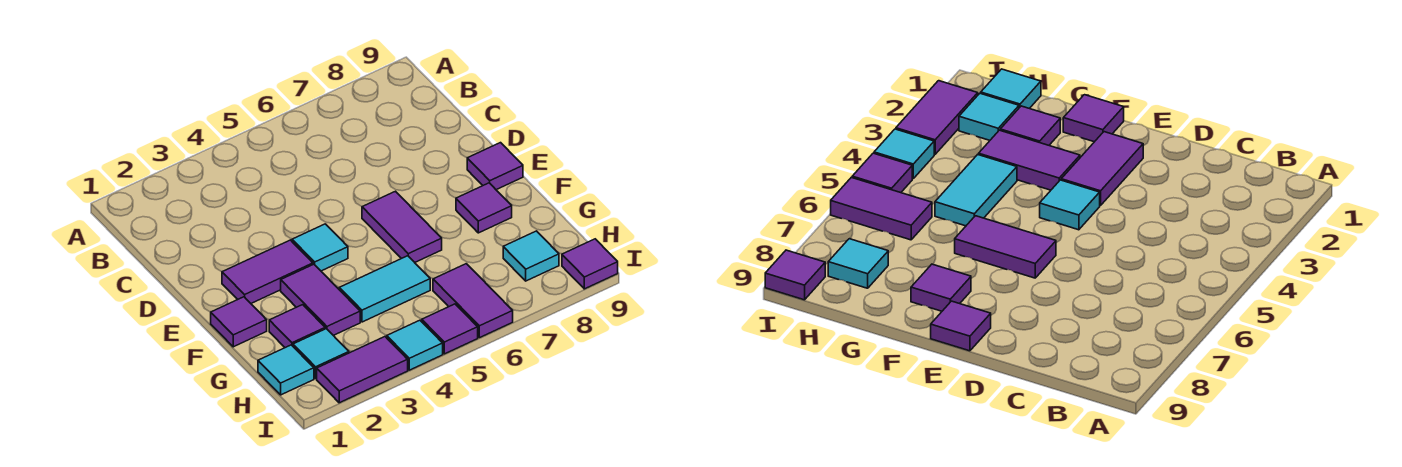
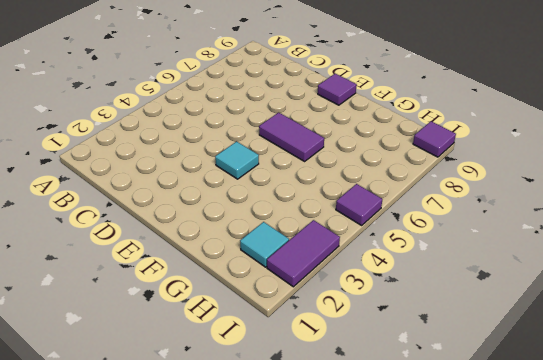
none -> purple tile E2:E3 level 1
none -> purple tile F1 level 1
none -> purple tile F3:G3 level 1

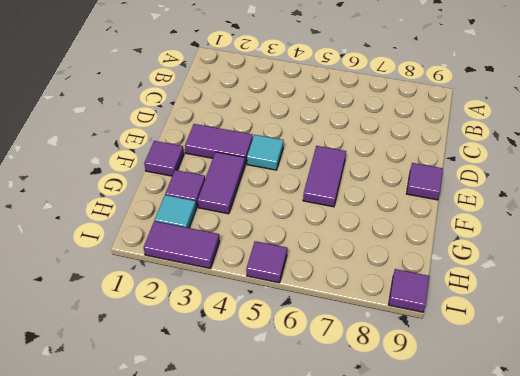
none -> purple tile F8 level 1
none -> cyan tile G4:G5 level 1
none -> cyan tile H1 level 1

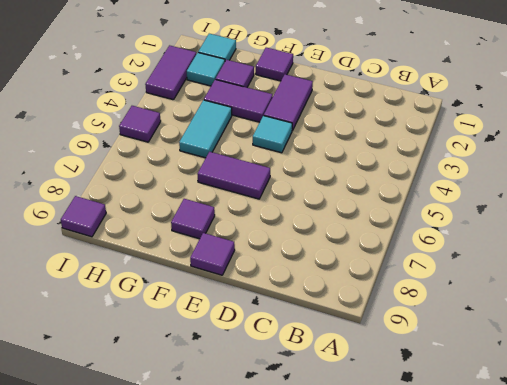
none -> purple tile H6:I6 level 1
none -> cyan tile H8 level 1
none -> cyan tile I4 level 1

